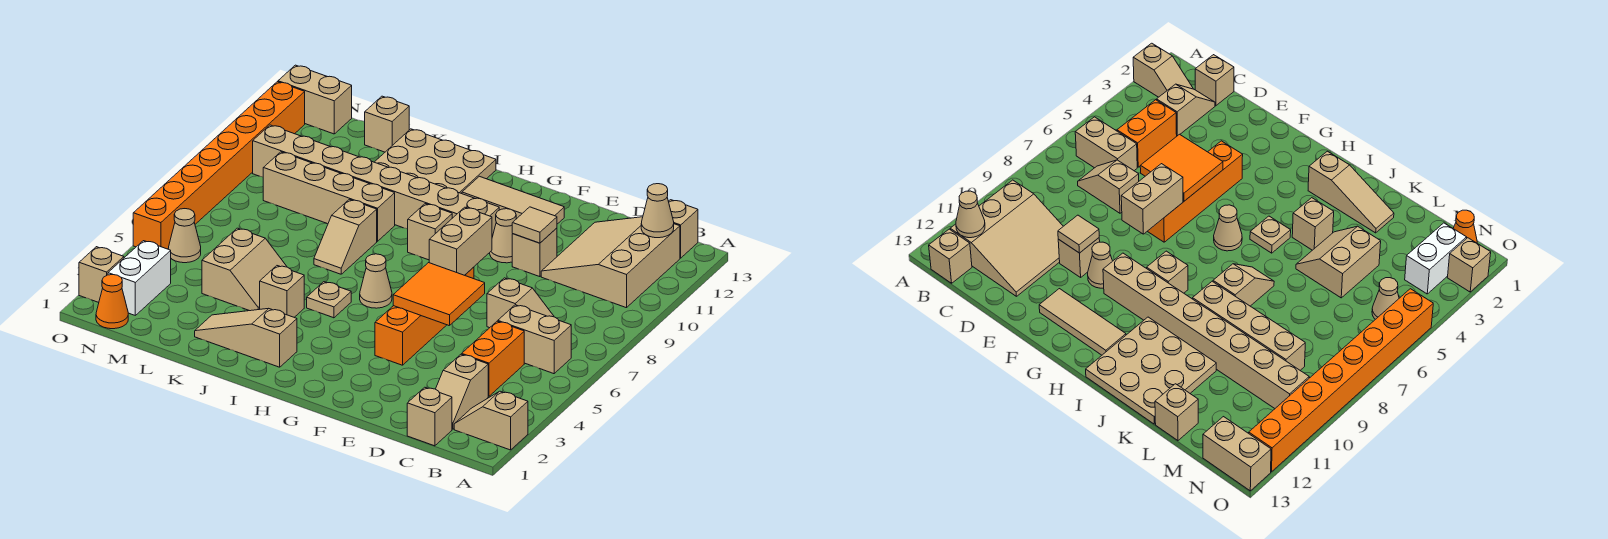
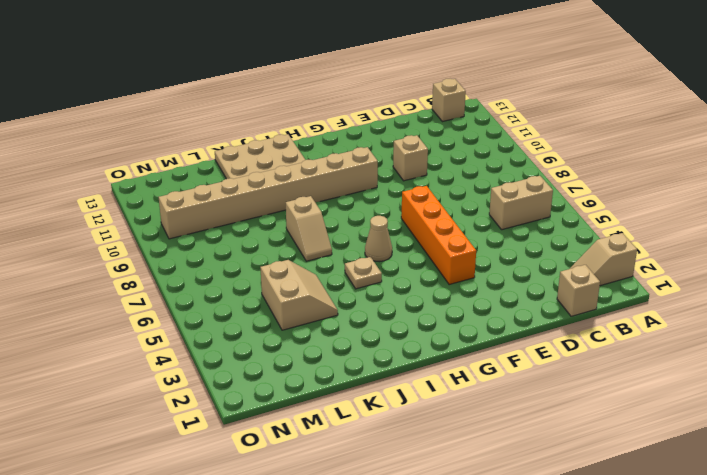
none -> tan slope B10:D12 level 1 top B
none -> tan slope C2:C3 level 1 top 3
none -> orange brick C4:C5 level 1
none -> tan slope C7:D7 level 1 top D

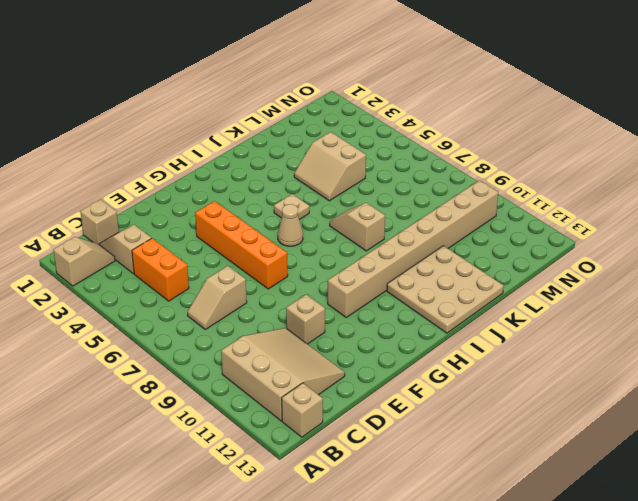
none -> tan brick B6:C6 level 1
none -> tan cone F10 level 1
none -> tan tile F12:H12 level 1
none -> tan brick H9 level 1

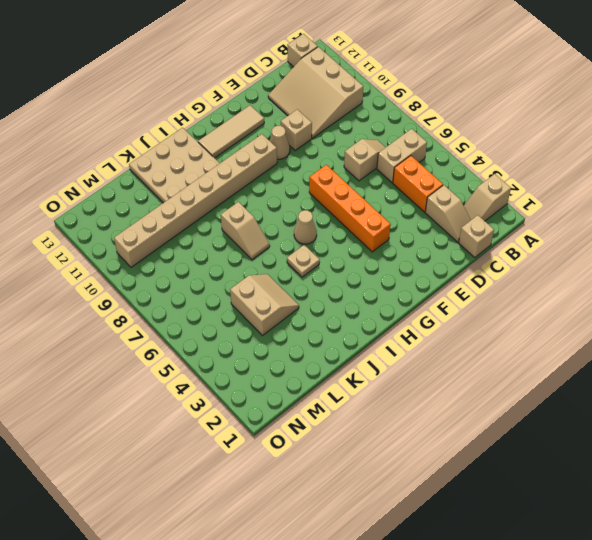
none -> tan brick H9 level 1
none -> tan slope I2:K2 level 1 top I
none -> tan brick J4 level 1
none -> tan brick J9:M9 level 1

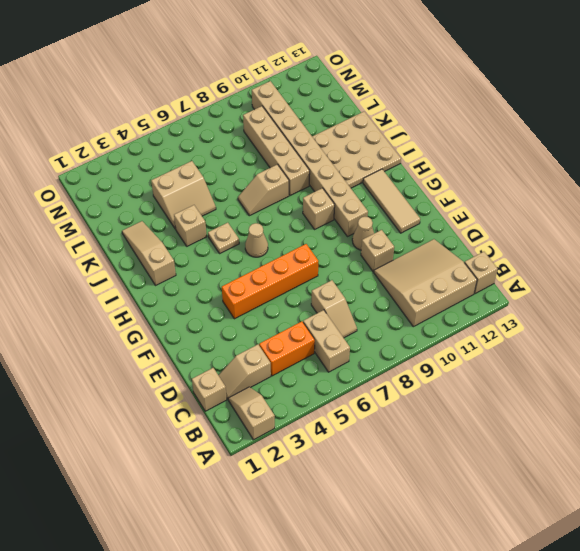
none -> tan brick L13 level 1
none -> orange cone N1 level 1
none -> white brick N2:N3 level 1
none -> tan cone N5 level 1

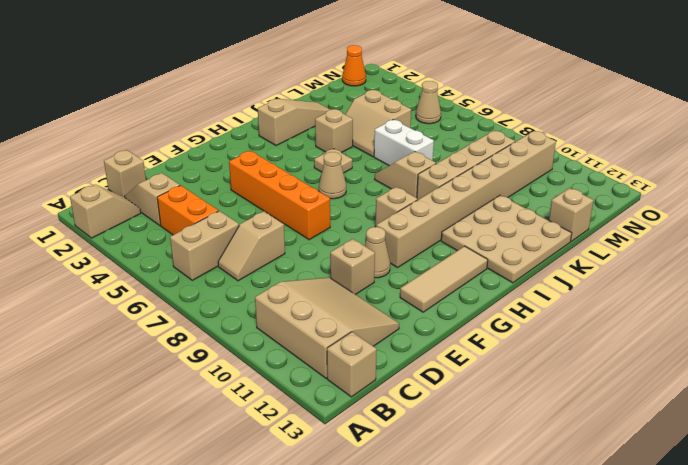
white brick K6:K7 level 1 -> white brick N2:N3 level 1
none -> tan brick N13:O13 level 1
none -> tan brick O2 level 1
none -> orange brick O5:O12 level 1
none -> tan cone B12 level 2

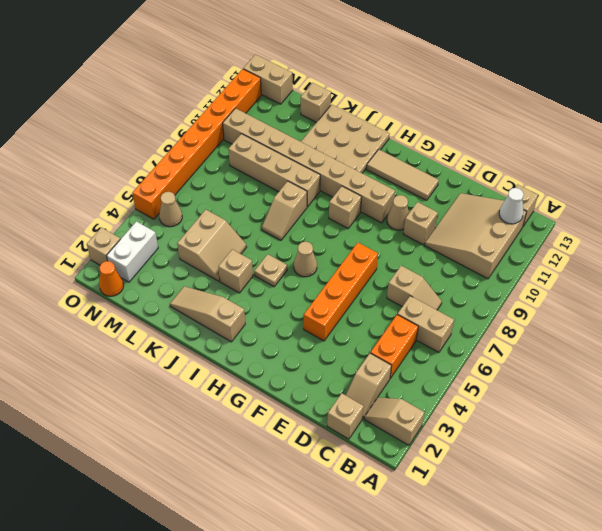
white cone B12 level 2 -> tan cone B12 level 2
none -> orange tile E5:F6 level 2
none -> tan tile E10 level 2
none -> tan brick F7:F8 level 2

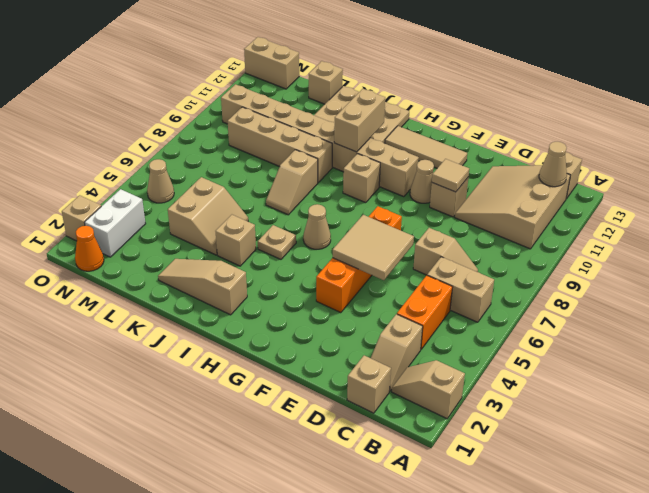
tan tile E5:F6 level 2 -> orange tile E5:F6 level 2
tan brick I10:I11 level 2 -> tan brick F7:F8 level 2
none -> orange brick O5:O12 level 1

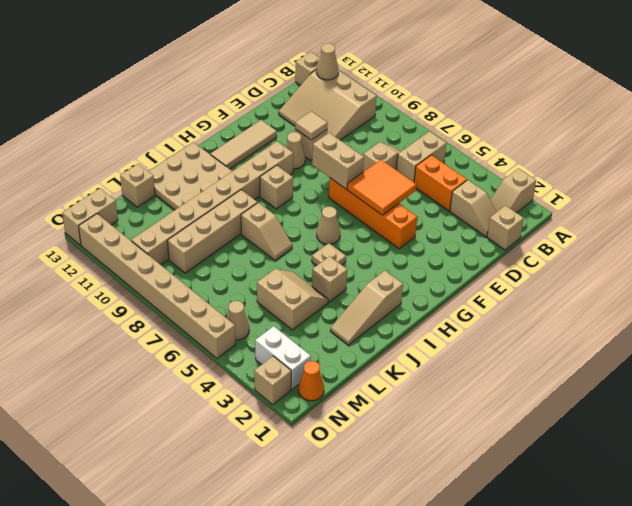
tan brick O5:O12 level 1 -> orange brick O5:O12 level 1

